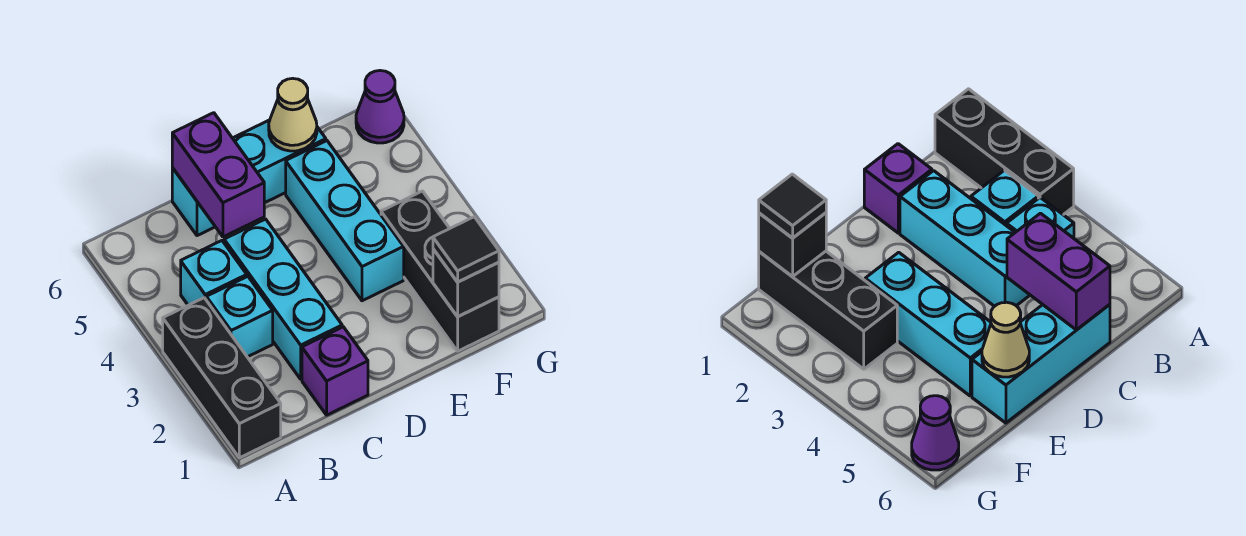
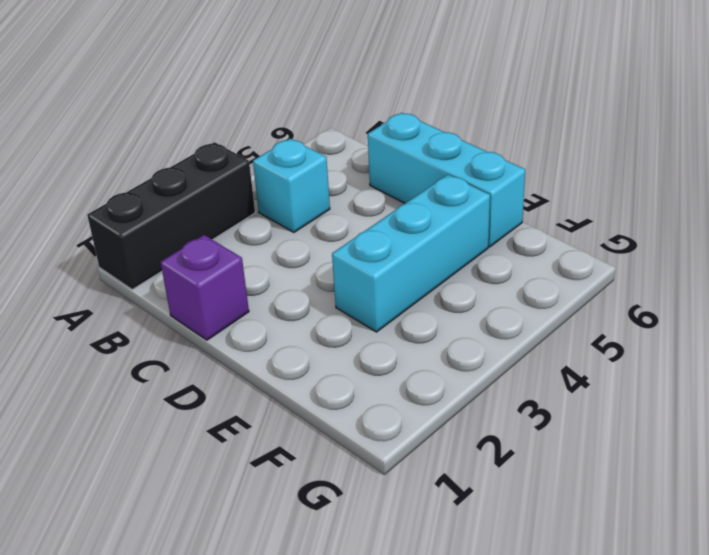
none -> cyan brick B3 level 1
none -> cyan brick C2:C4 level 1
none -> black brick F1:F3 level 1

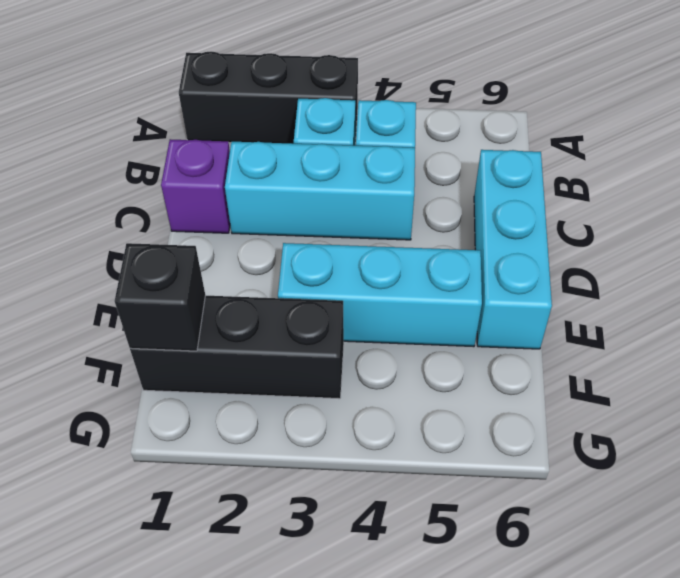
none -> purple cone G6 level 1
none -> purple brick C5:C6 level 2
none -> tan cone E6 level 2

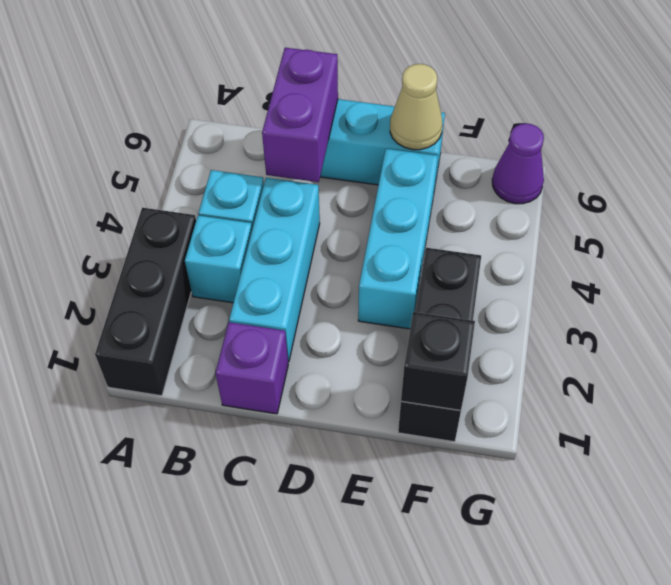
none -> black tile F1 level 3

